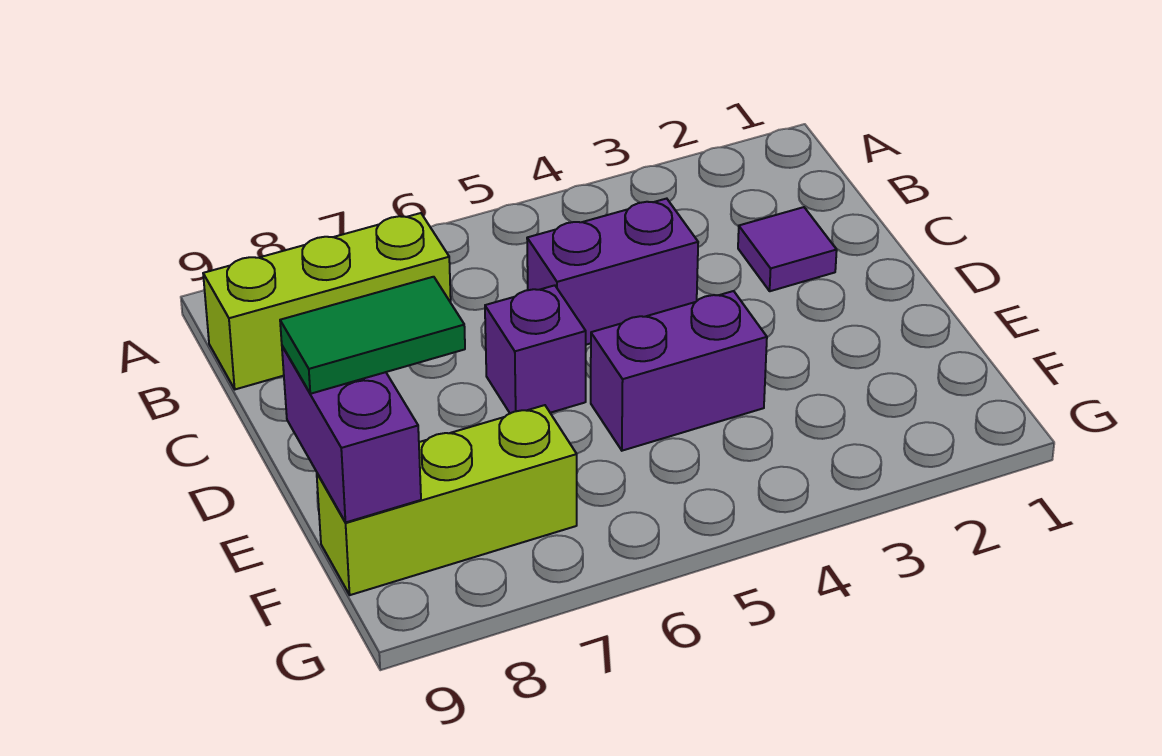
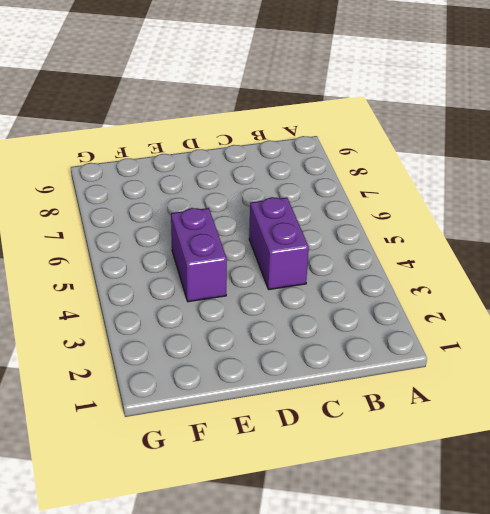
none -> lime brick B7:B9 level 1
none -> purple tile C2 level 1

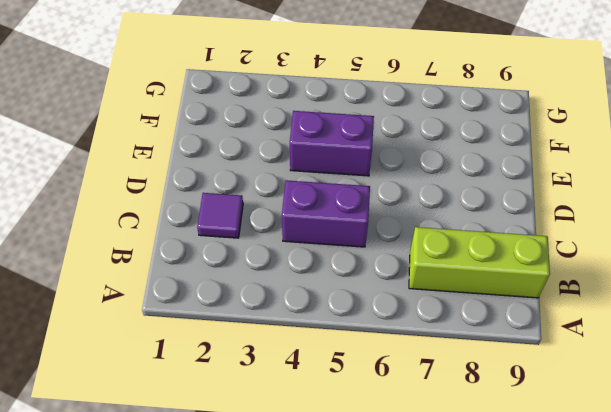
none -> purple brick D6 level 1
none -> lime brick F7:F9 level 1

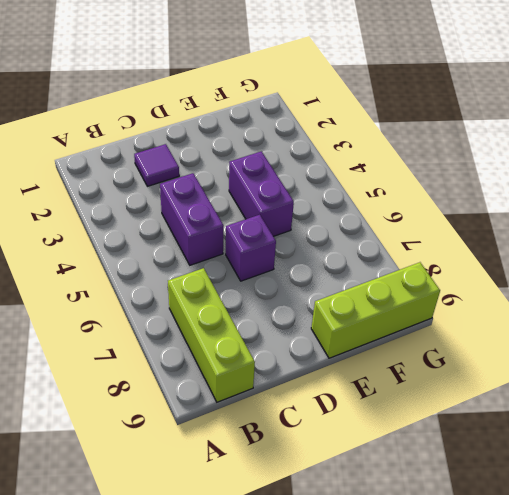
lime brick E9:G9 level 1 -> lime brick F7:F9 level 1
none -> purple brick E9:F9 level 2
none -> green tile E8:E9 level 3

